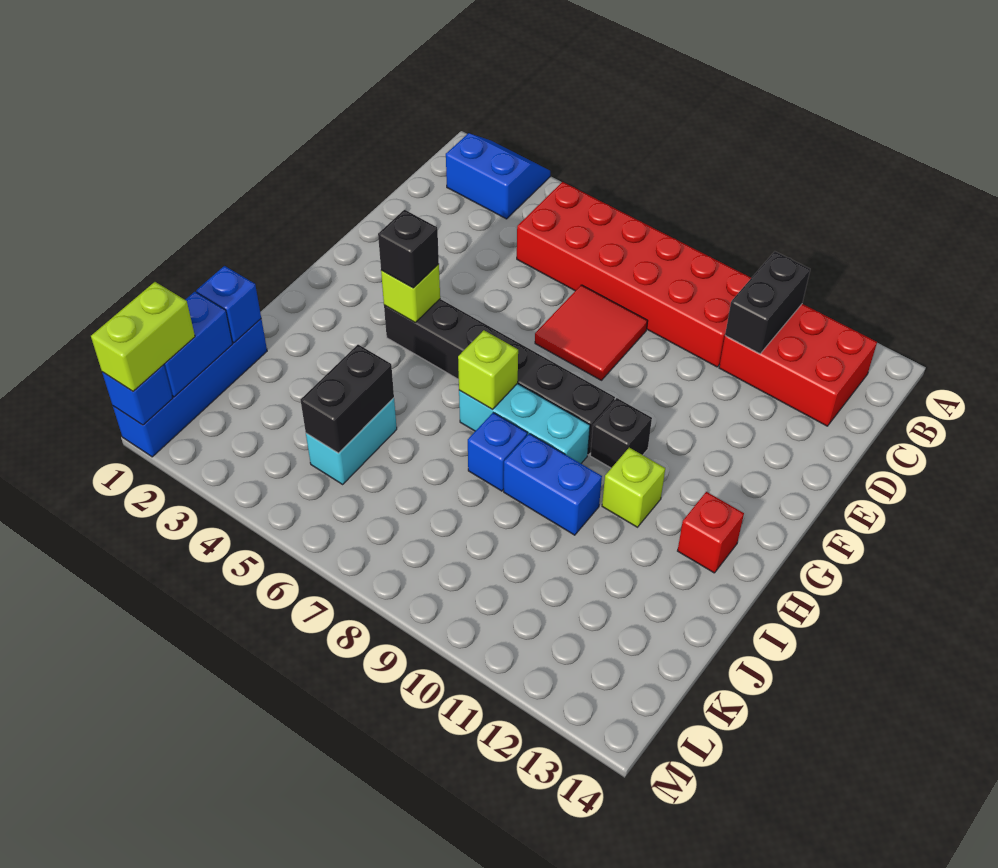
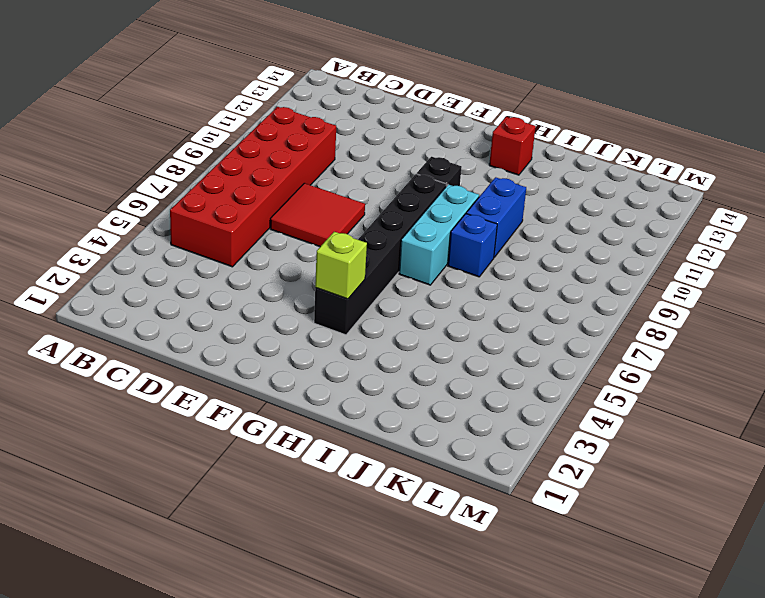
none -> blue slope A2:B3 level 1 top B
none -> red brick B11:C13 level 1
none -> lime brick H11 level 1

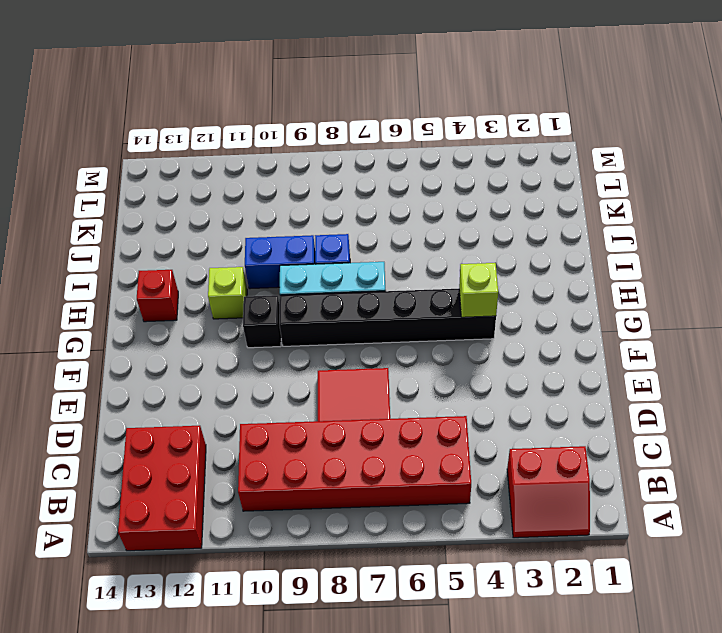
red slope A2:B3 level 1 top B -> blue slope A2:B3 level 1 top B
red brick A12:C13 level 1 -> red brick B11:C13 level 1
none -> blue brick J1:M1 level 1
none -> cyan brick J5:K5 level 1
none -> black brick B11:C11 level 2

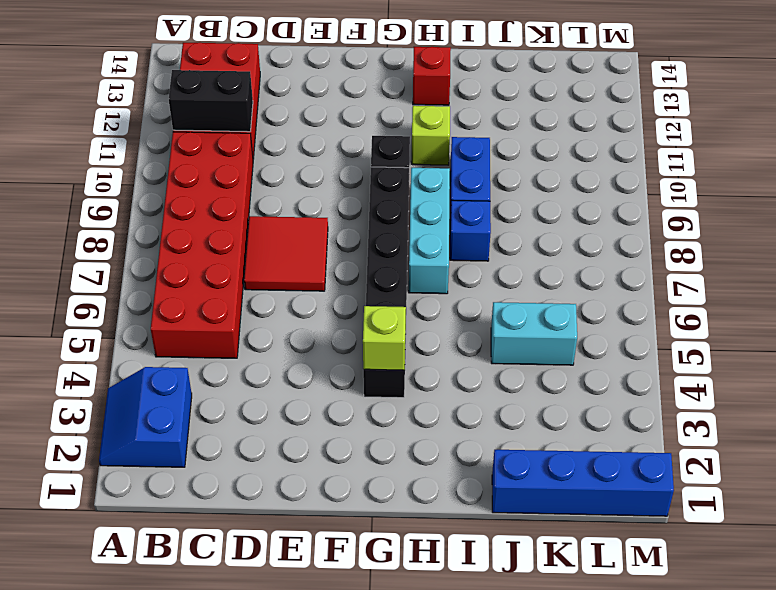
none -> lime brick H7 level 2
none -> blue brick J1 level 2
none -> black brick J5:K5 level 2

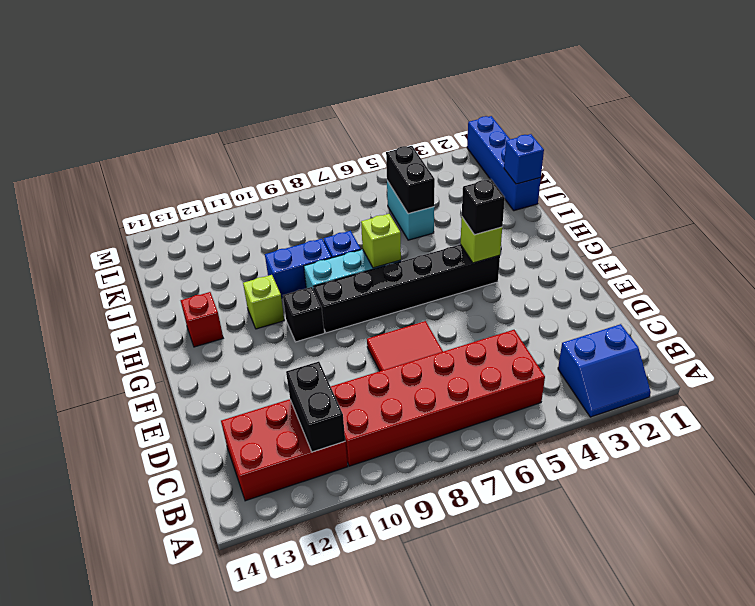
none -> blue brick K1:L1 level 2
none -> blue brick M1 level 2
none -> lime brick L1:M1 level 3

